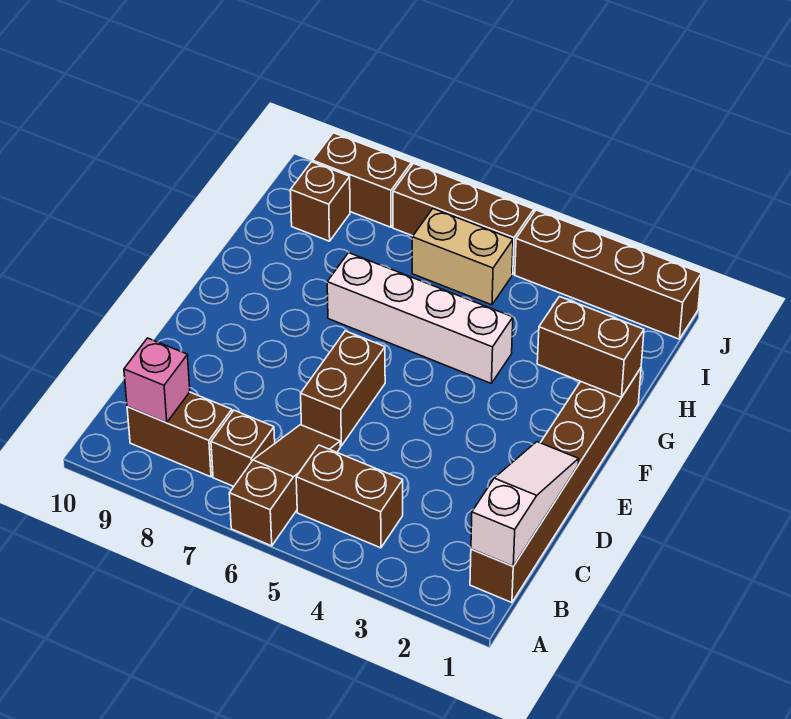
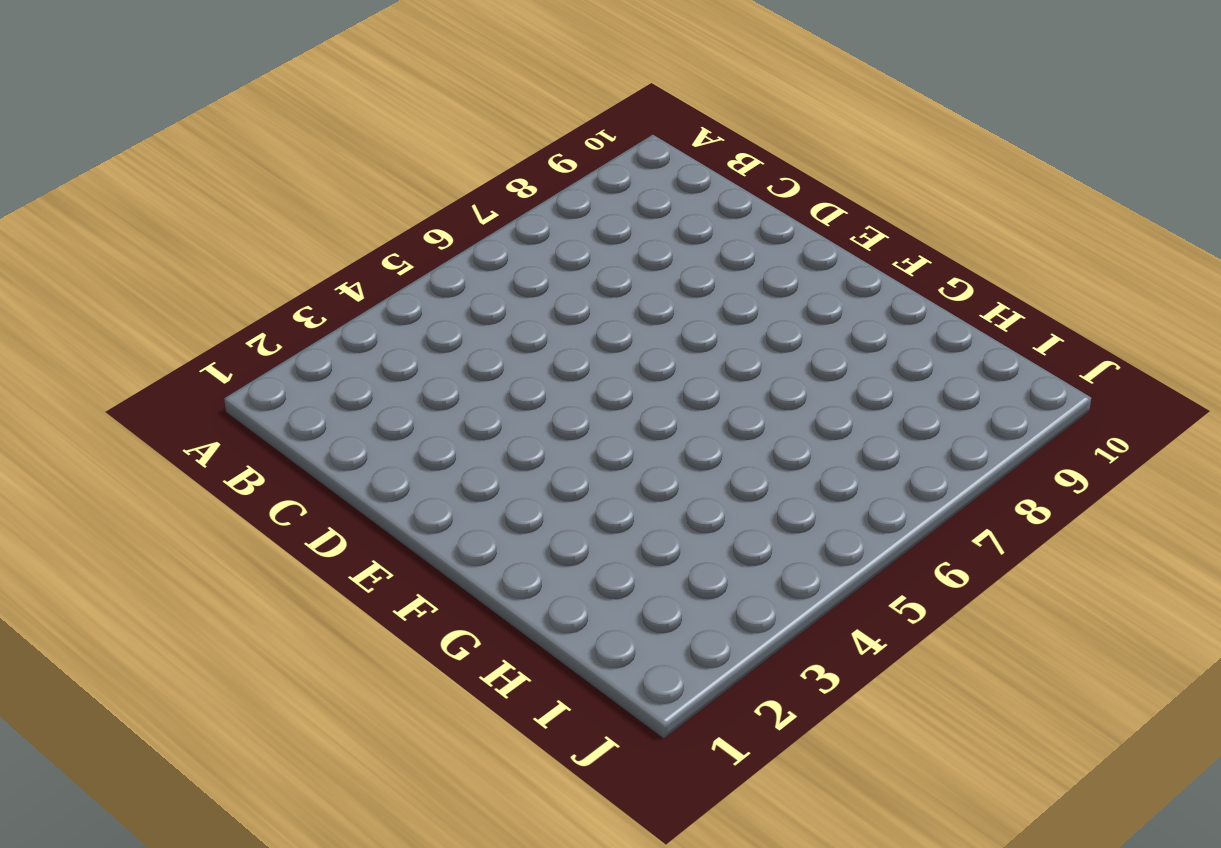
none -> brown slope A6:C6 level 1 top A
none -> brown brick B1:G1 level 1
none -> brown brick B4:B5 level 1

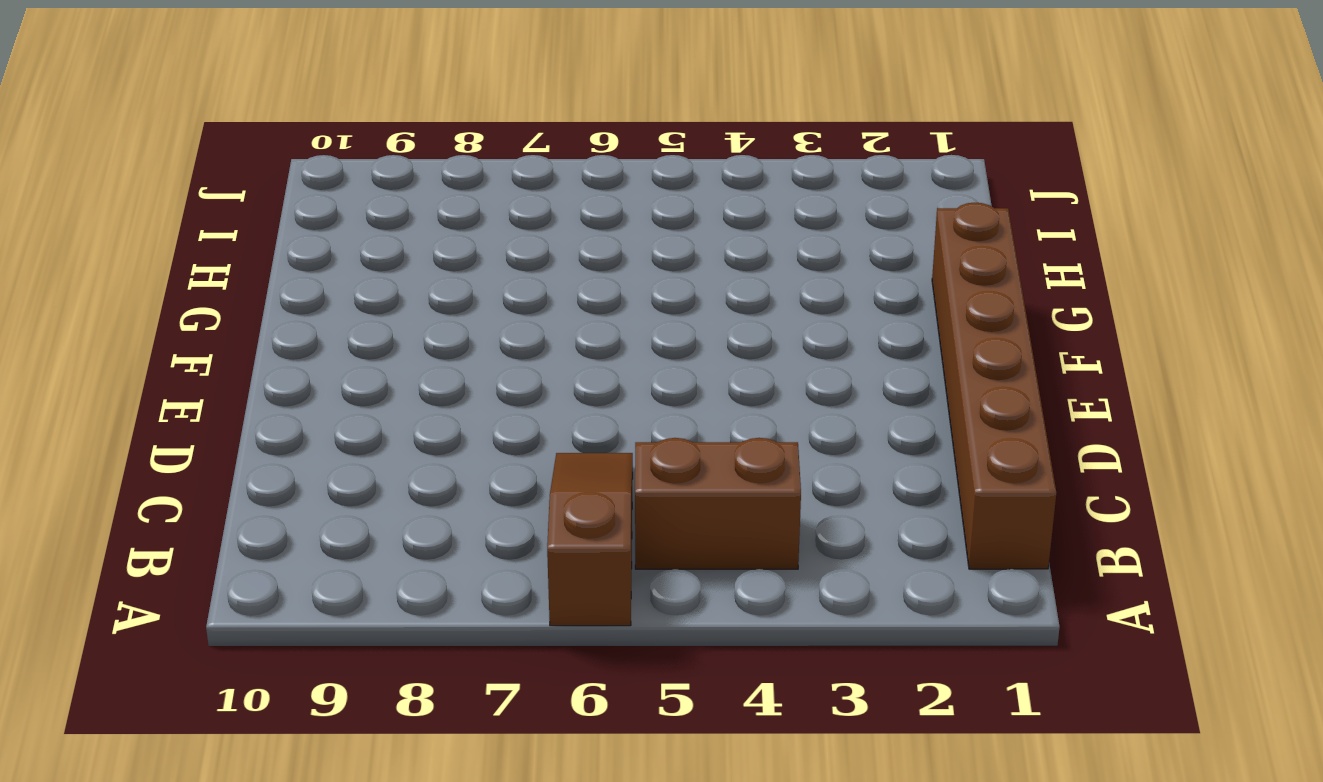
none -> brown brick B7 level 1
none -> brown brick B8:B9 level 1
none -> brown brick D6:E6 level 1

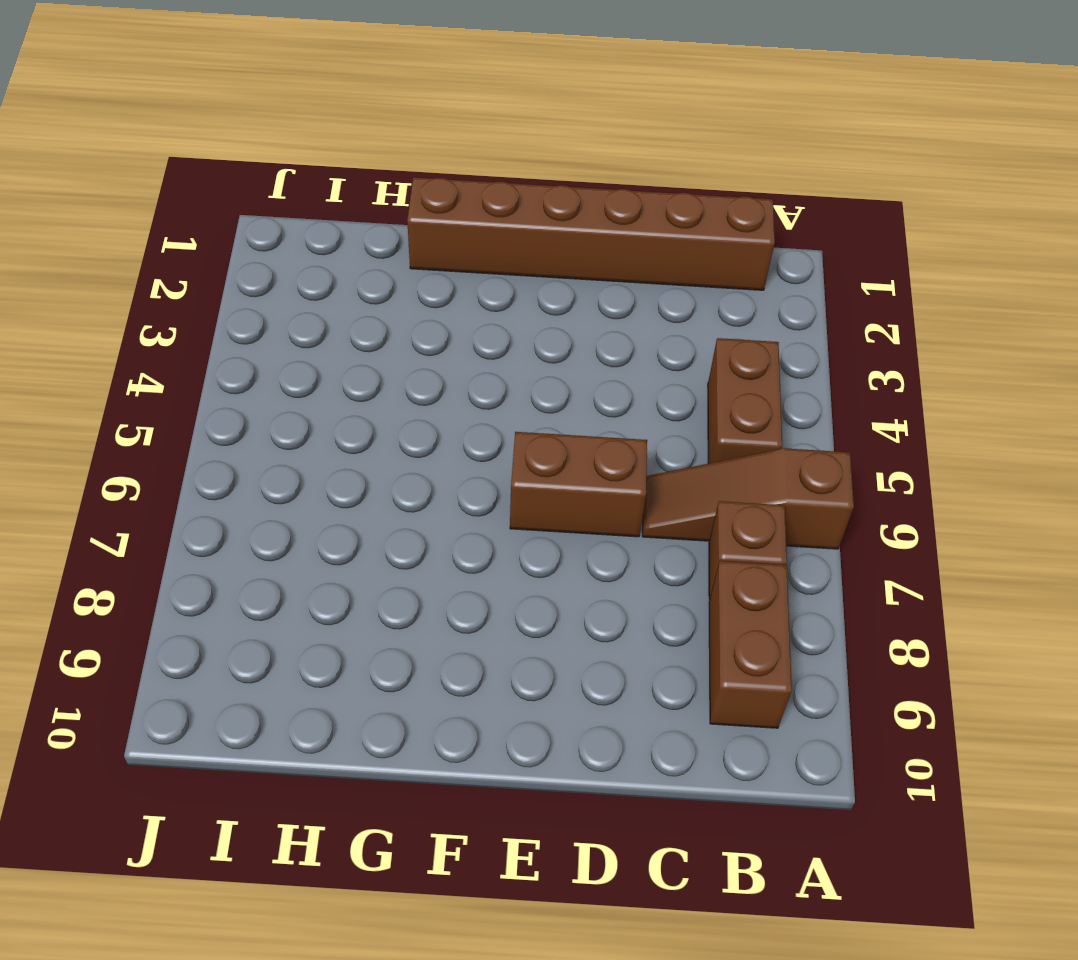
none -> white brick G4:G7 level 1
none -> tan brick I5:I6 level 1
none -> brown brick I9 level 1

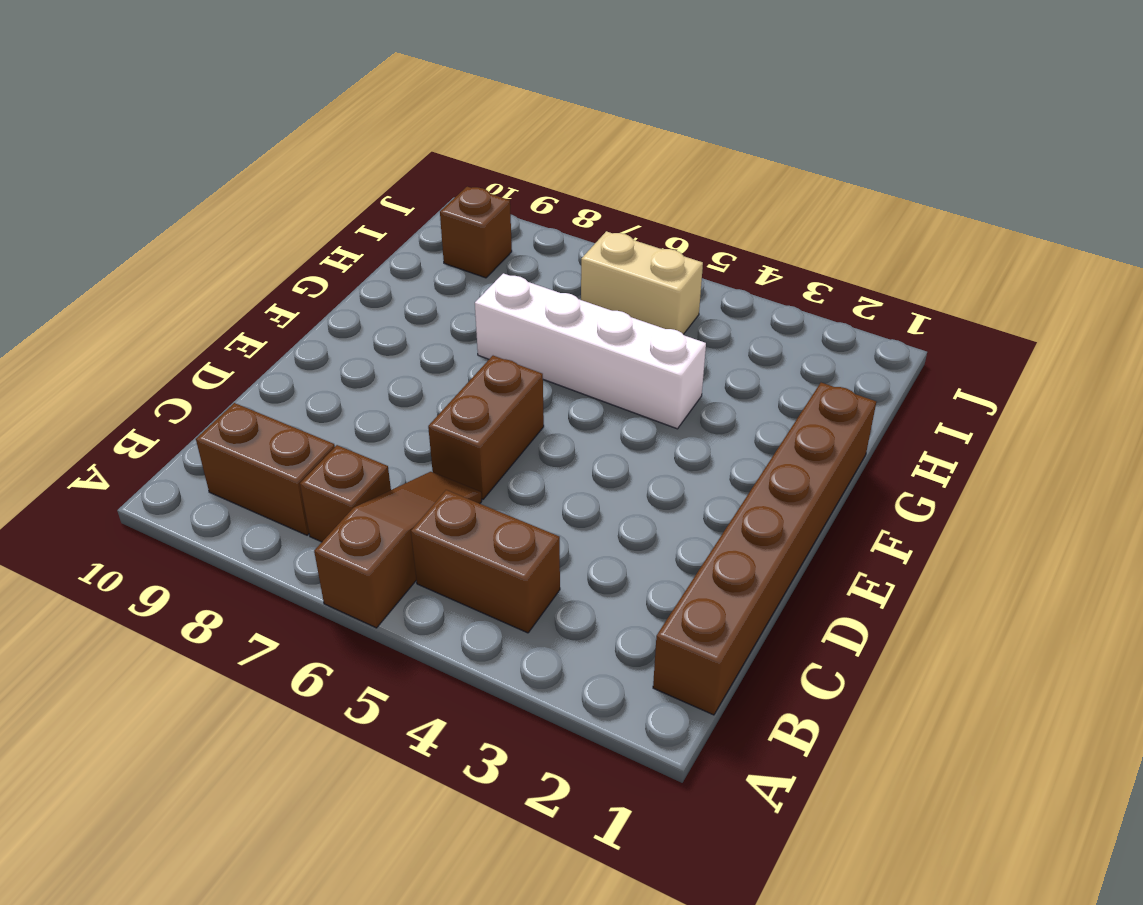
none -> brown brick J1:J4 level 1
none -> brown brick J5:J7 level 1
none -> brown brick J8:J9 level 1

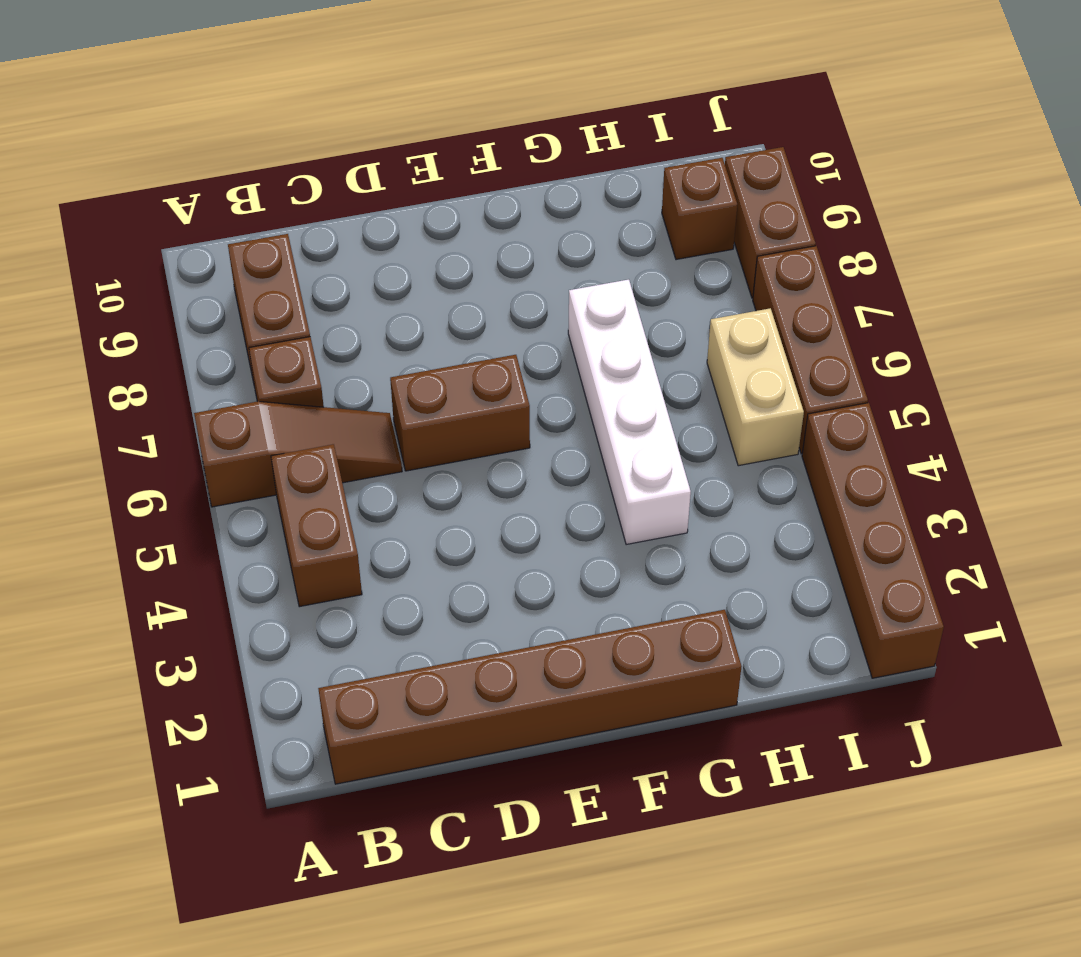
none -> white slope B1:D1 level 2 top B
none -> pink brick B9 level 2
none -> brown brick G1:G2 level 2

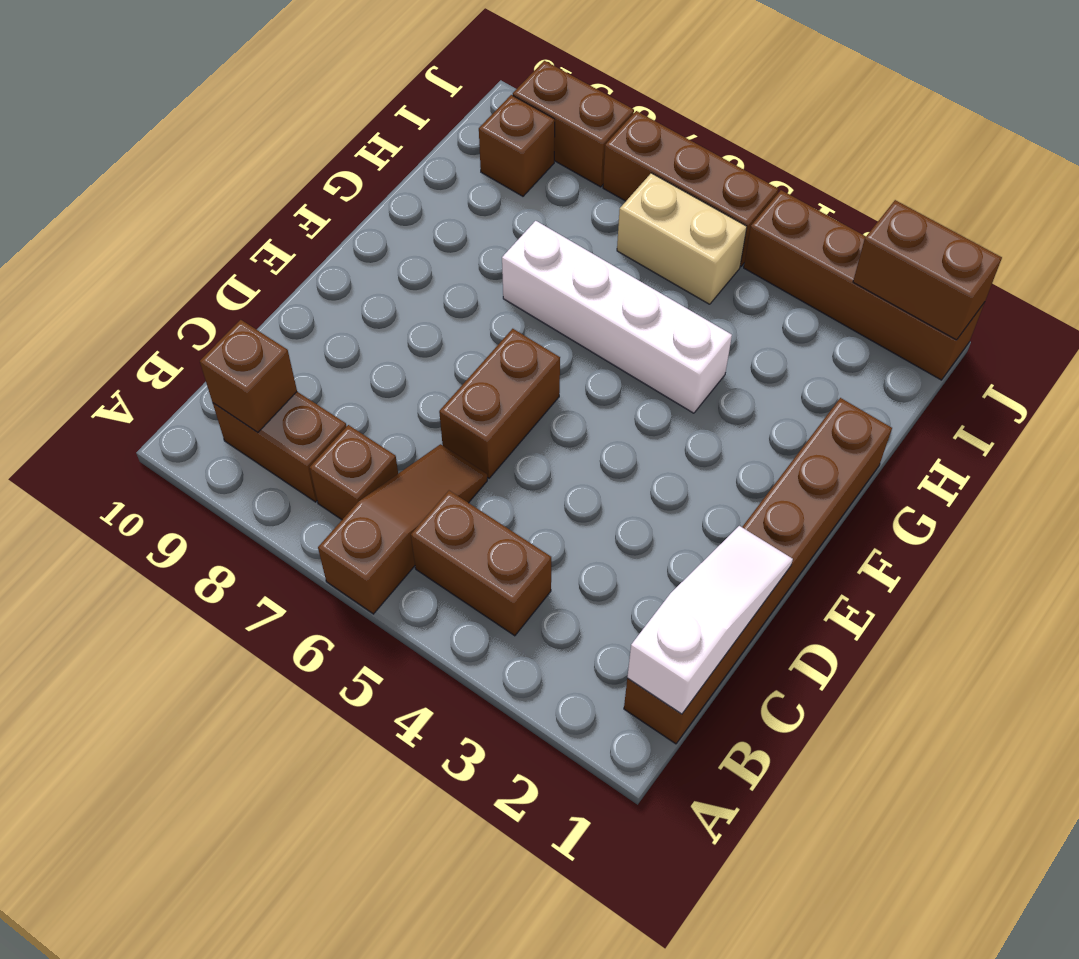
brown brick B9 level 2 -> pink brick B9 level 2
brown brick J1:J2 level 2 -> brown brick G1:G2 level 2

